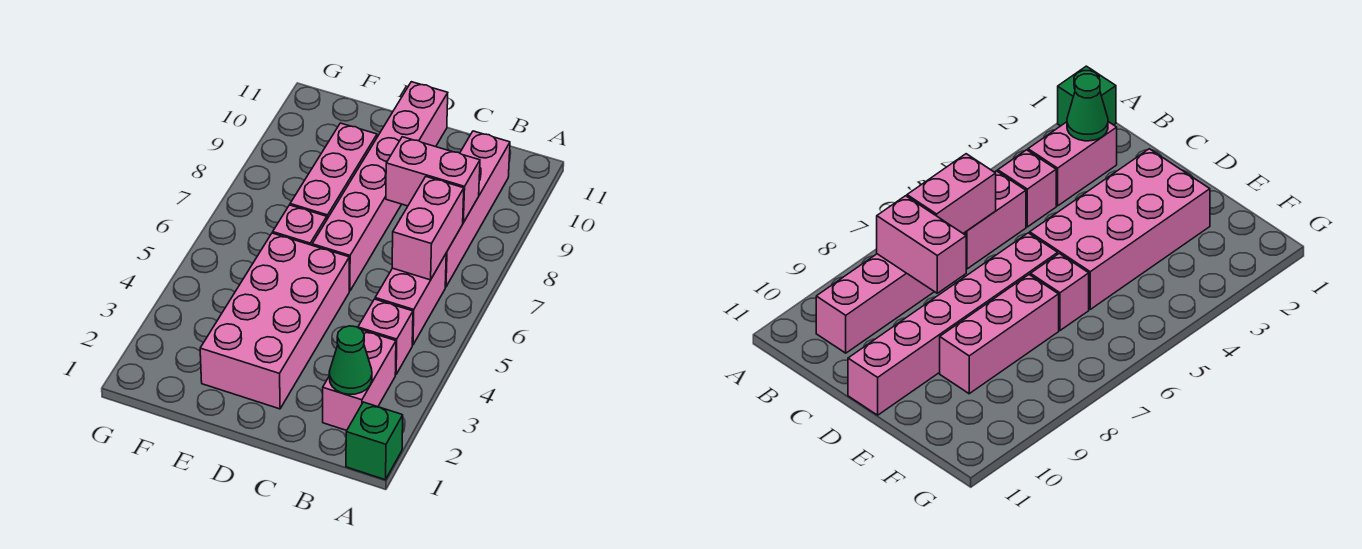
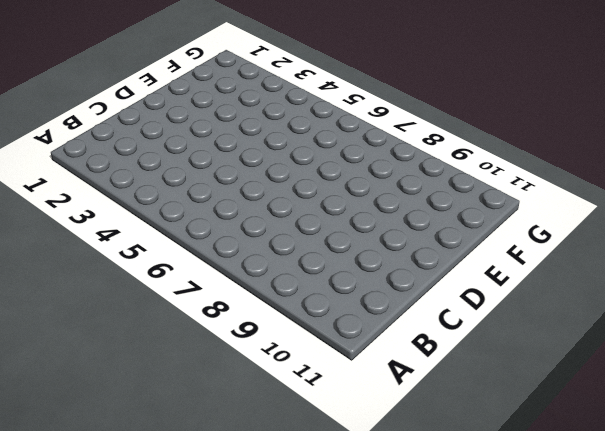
none -> green brick A1 level 1
none -> pink brick B2:B3 level 1
none -> pink brick B4 level 1

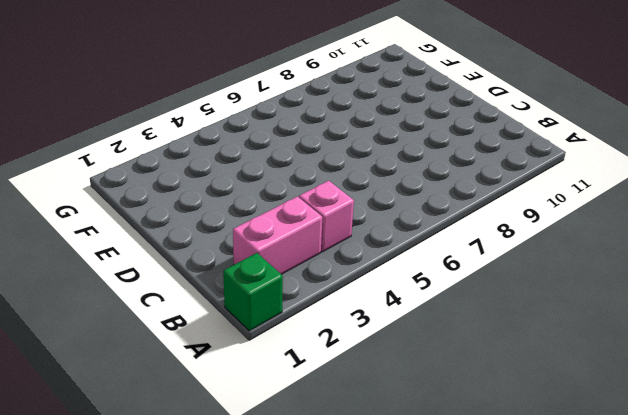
none -> pink brick B5:B6 level 1
none -> pink brick B7:B10 level 1
none -> pink brick D2:E5 level 1

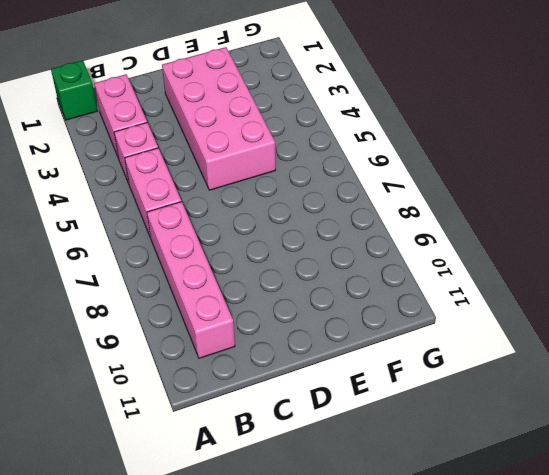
none -> pink brick D6:D11 level 1
none -> pink brick E6 level 1
none -> pink brick E7:E9 level 1

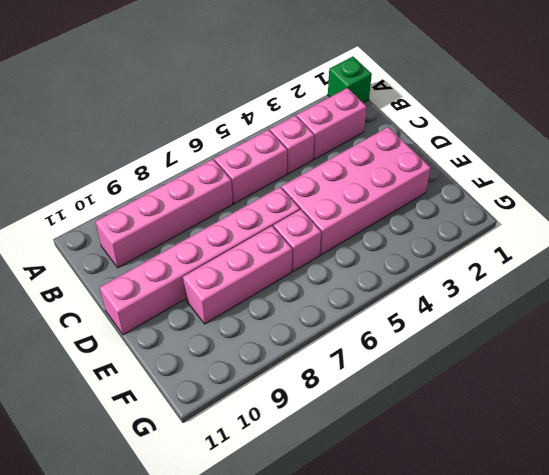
none -> green cone B2 level 2
none -> pink brick B6:B7 level 2
none -> pink brick B8:C8 level 2

